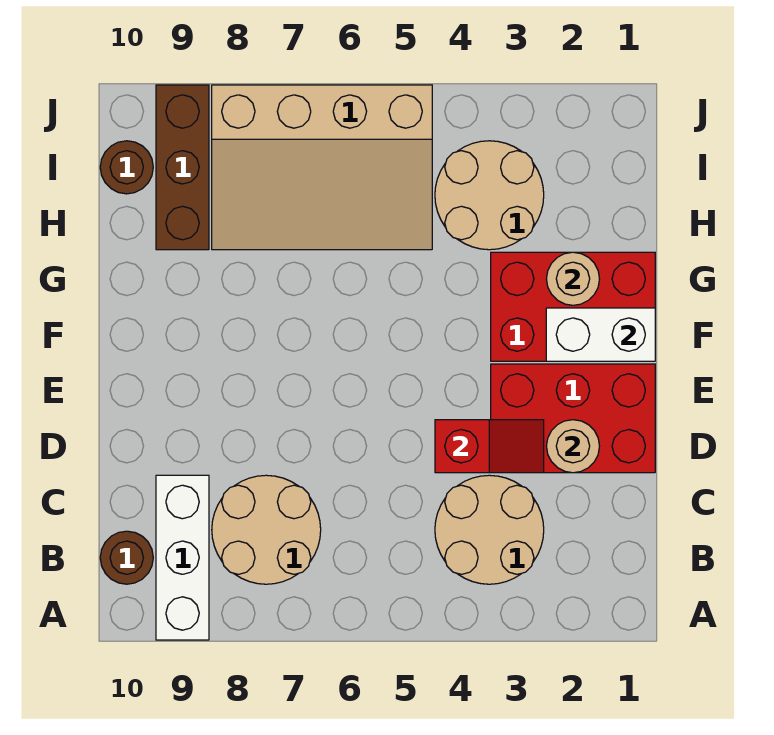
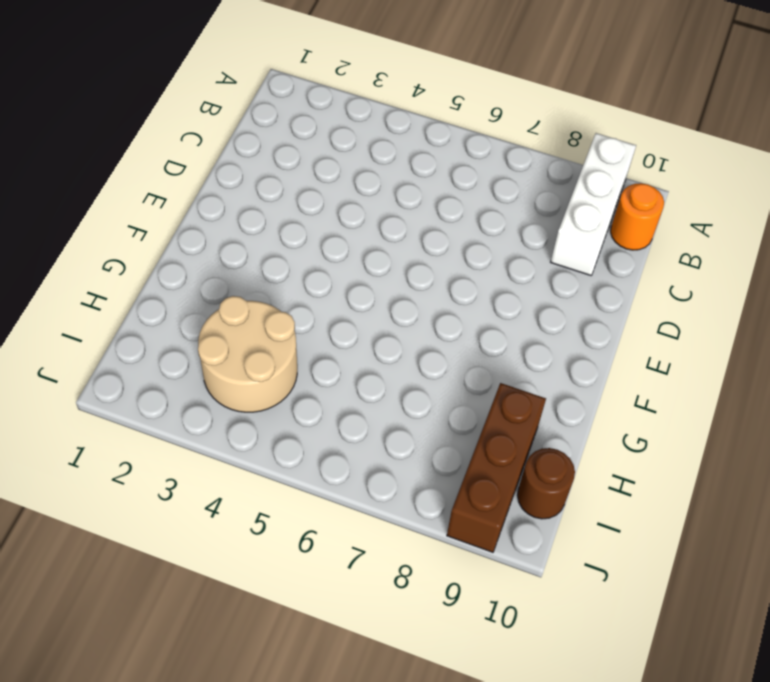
orange round brick B10 level 1 -> brown round brick B10 level 1
none -> tan round brick B3:C4 level 1
none -> tan round brick B7:C8 level 1
none -> red brick D1:E3 level 1

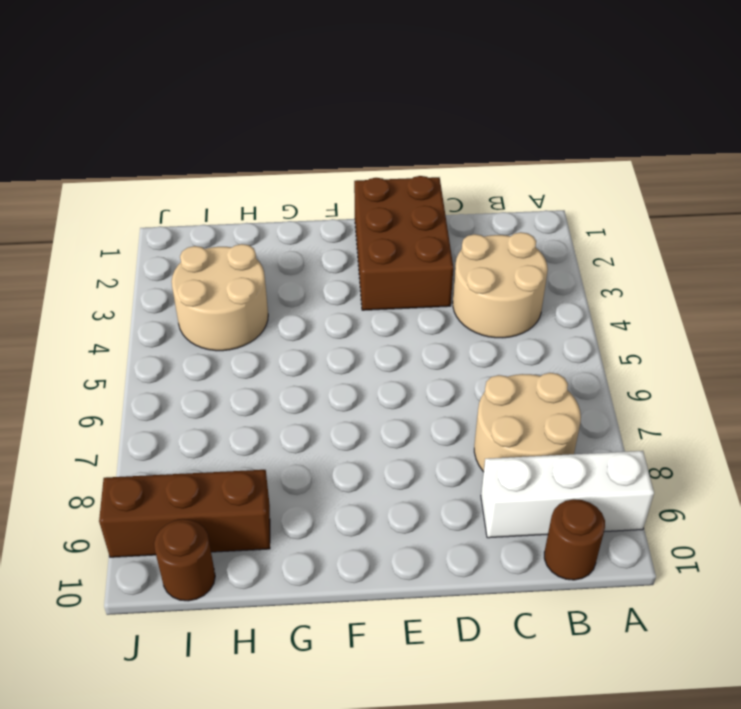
brown brick D1:E3 level 1 -> red brick D1:E3 level 1
none -> red brick F1:G3 level 1
none -> tan slope H5:J8 level 1 top J
none -> tan round brick D2 level 2

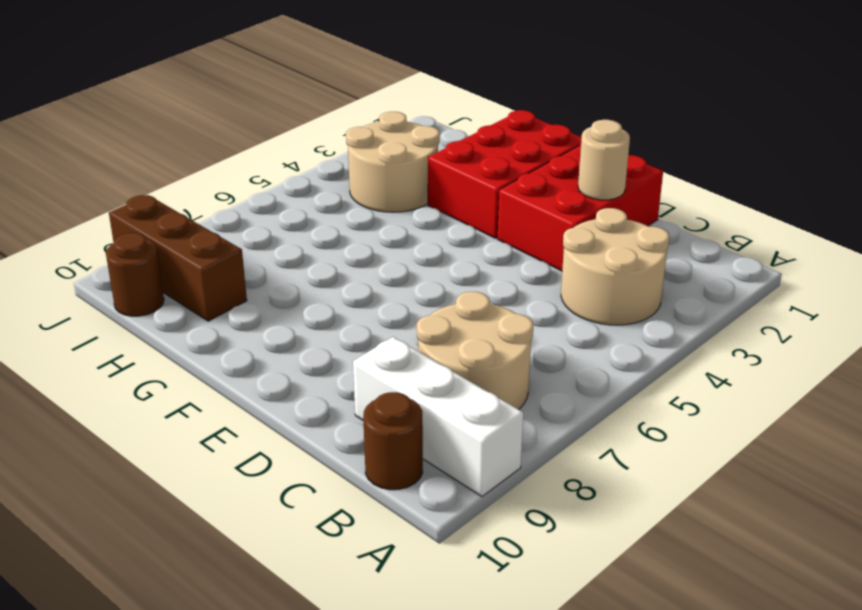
none -> tan slope H5:J8 level 1 top J
none -> red slope D3:D4 level 2 top 4
none -> white brick F1:F2 level 2

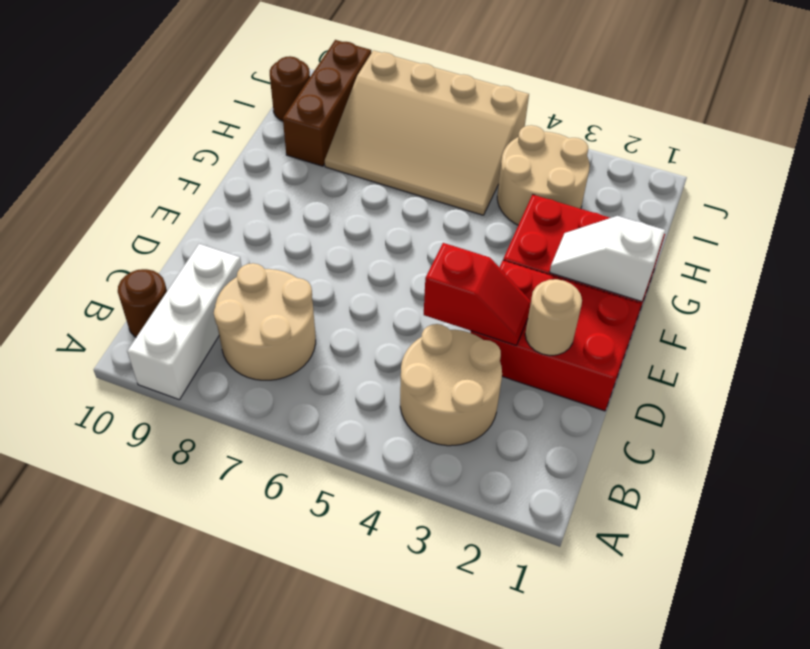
white slope F1:F2 level 2 top 1 -> white brick F1:F2 level 2
none -> tan round brick G2 level 2

